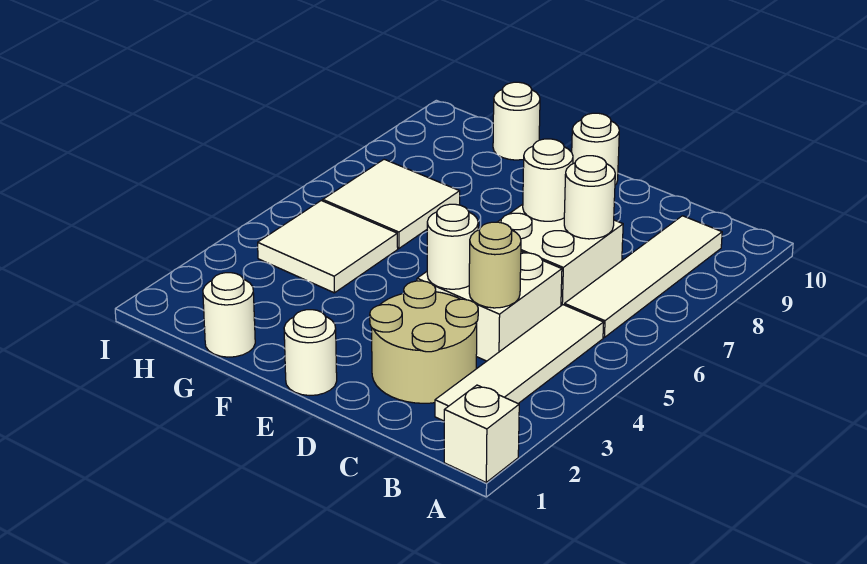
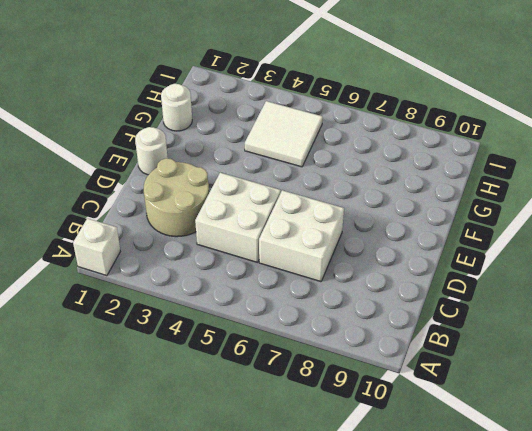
none -> white tile B2:B5 level 1
none -> white tile B6:B9 level 1
none -> white round brick E10 level 1

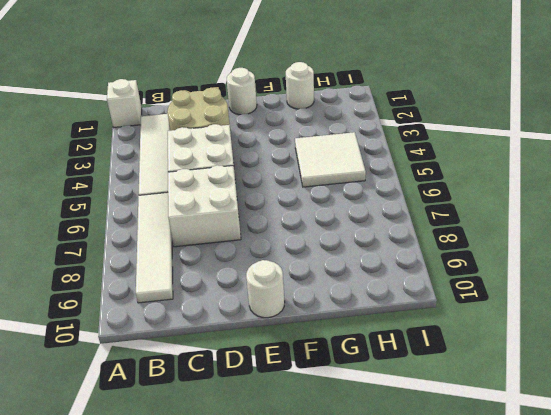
none -> white tile G6:H7 level 1
none -> white round brick G10 level 1
none -> tan round brick C4 level 2

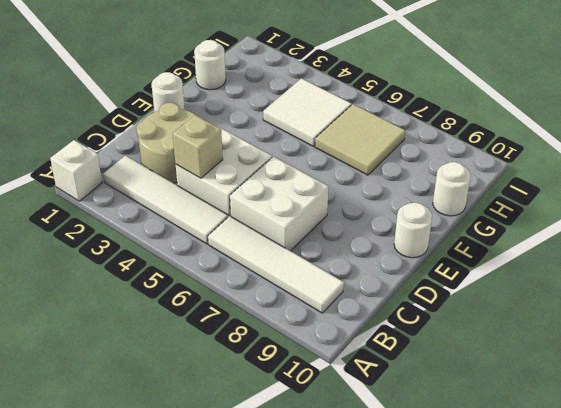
tan brick C4 level 2 -> tan round brick C4 level 2
tan tile G6:H7 level 1 -> white tile G6:H7 level 1
none -> white round brick C7 level 2
none -> white round brick D4 level 2
none -> white round brick D7 level 2

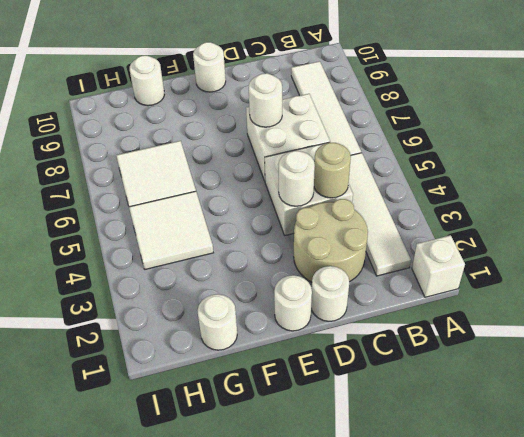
white round brick D1 level 1 -> white round brick C7 level 2

